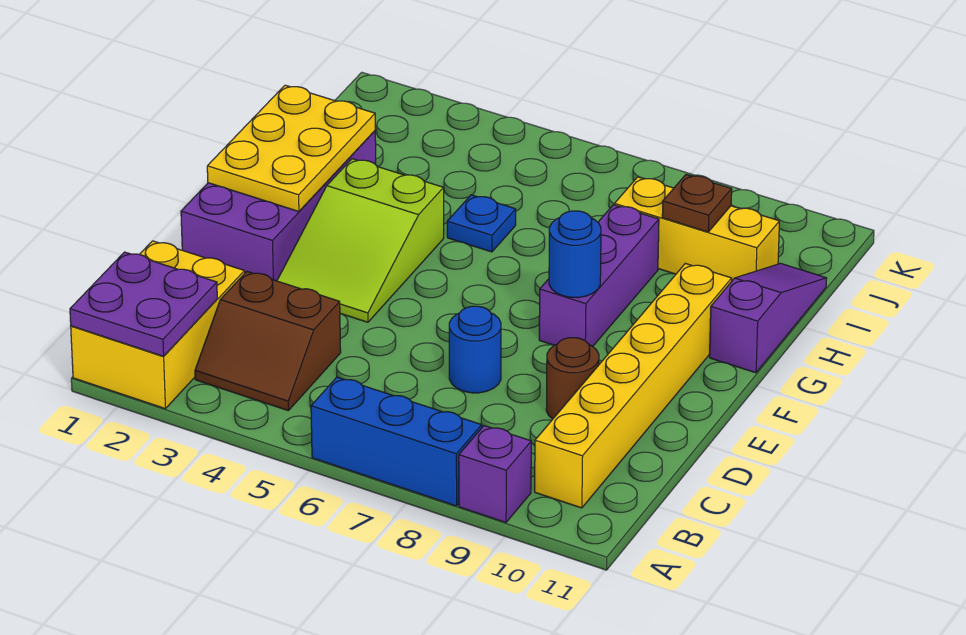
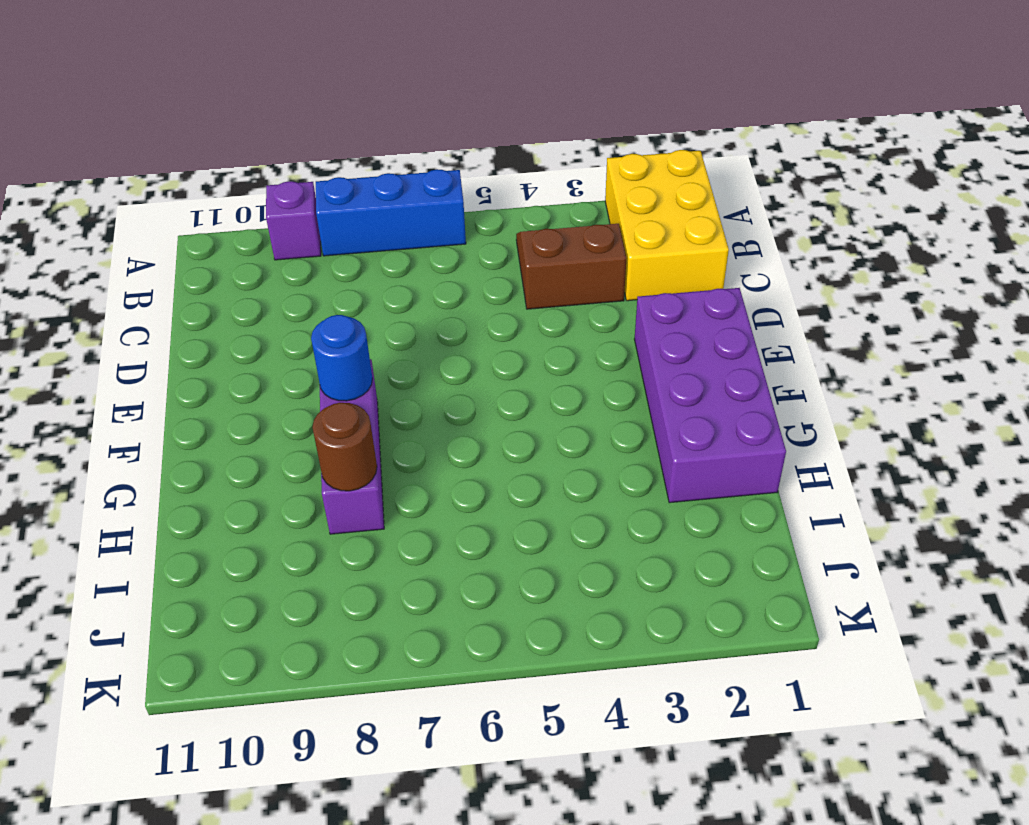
brown round brick H8 level 2 -> brown round brick D9 level 1
none -> yellow brick B10:G10 level 1
none -> blue round brick D7 level 1
none -> lime slope E3:G4 level 1 top G

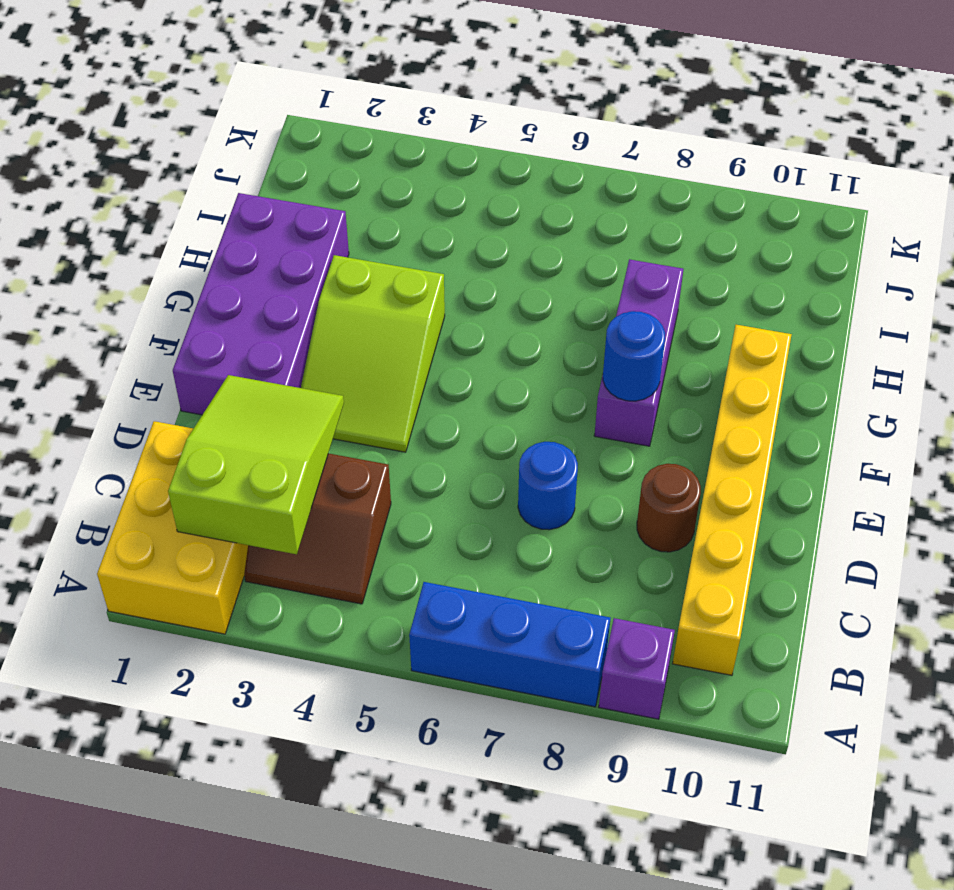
lime slope B2:D3 level 2 top B -> purple plate A1:B2 level 2
none -> purple slope G11:I11 level 1 top G
none -> blue plate H5 level 1
none -> yellow brick I8:I10 level 1

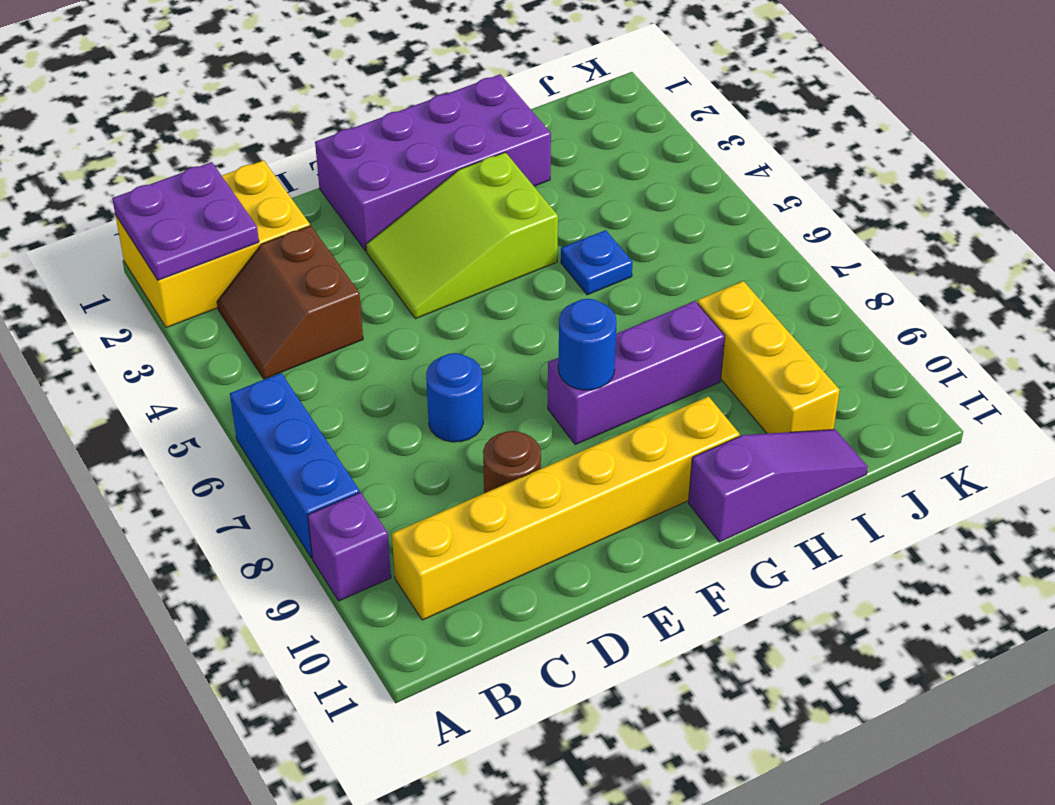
none -> yellow plate F1:H2 level 2
none -> brown plate I9 level 2

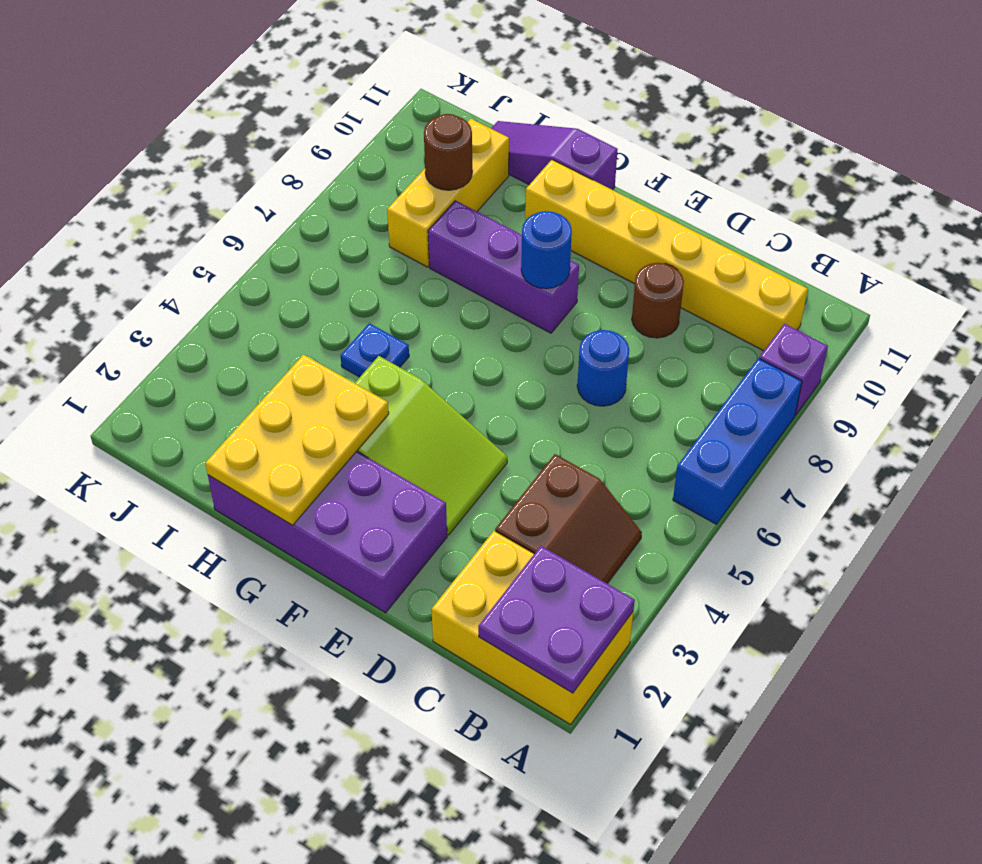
yellow plate G1:H3 level 2 -> yellow plate F1:H2 level 2
brown round brick I9 level 2 -> brown plate I9 level 2

